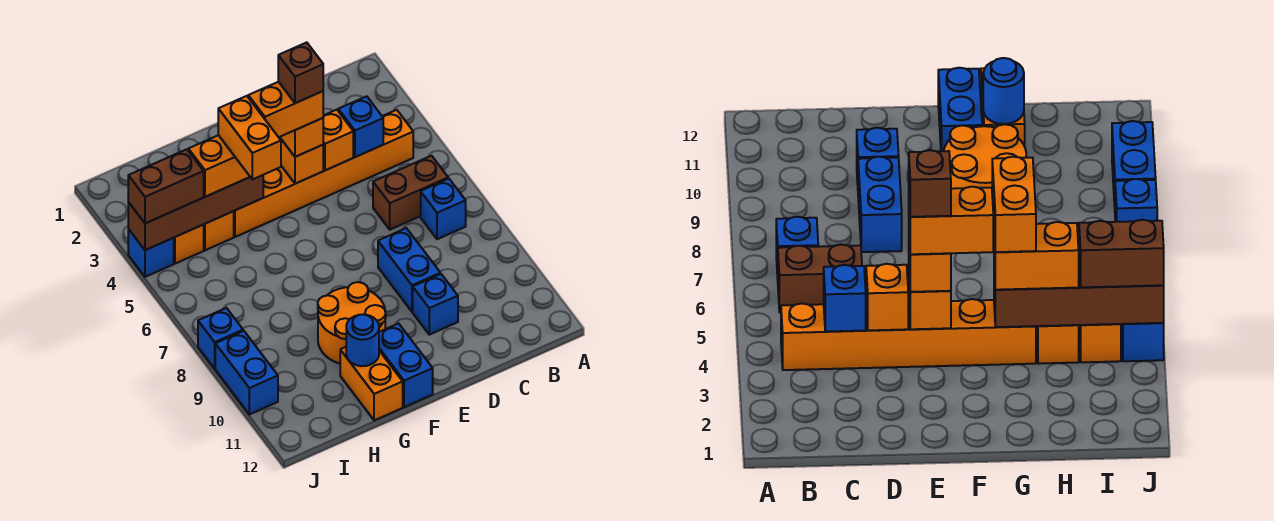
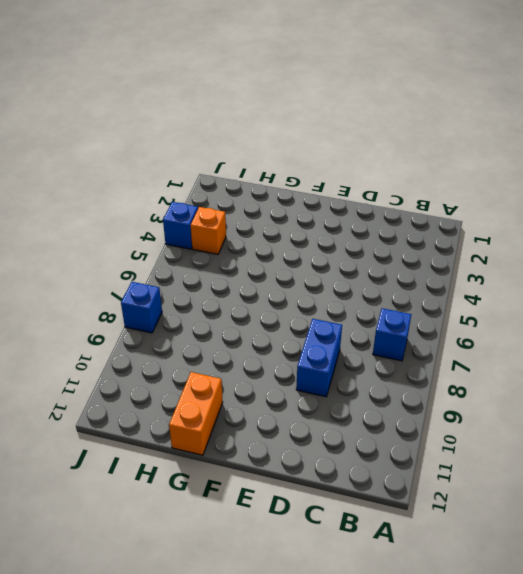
none -> orange brick B4:G4 level 1
none -> brown brick B6:C6 level 1
none -> blue brick D10 level 1

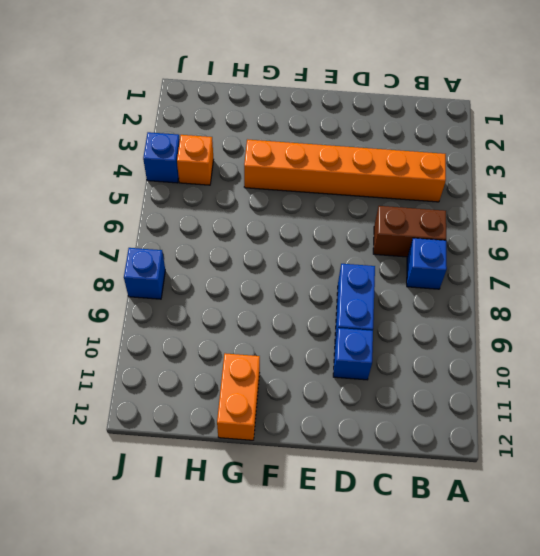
none -> orange round brick F9:G10 level 1
none -> blue brick F11:F12 level 1
none -> orange brick H4 level 1

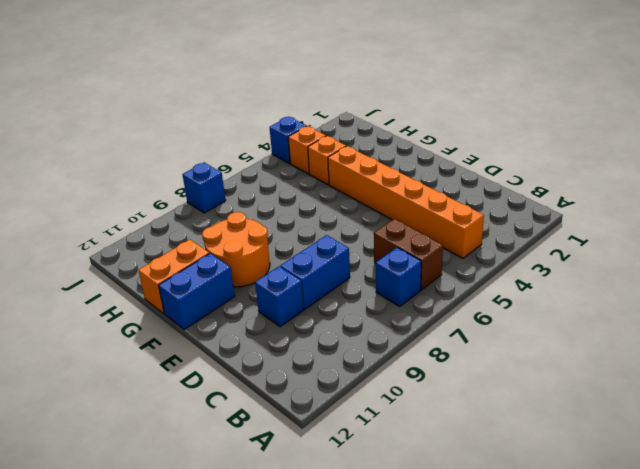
none -> blue brick J9:J10 level 1
none -> blue brick C4 level 2
none -> orange brick D4 level 2

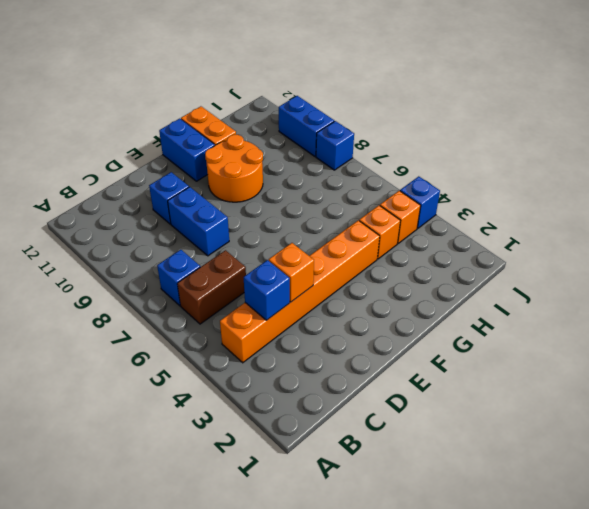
none -> orange brick E4 level 2
none -> brown brick G4:J4 level 2
none -> blue round brick G11 level 2

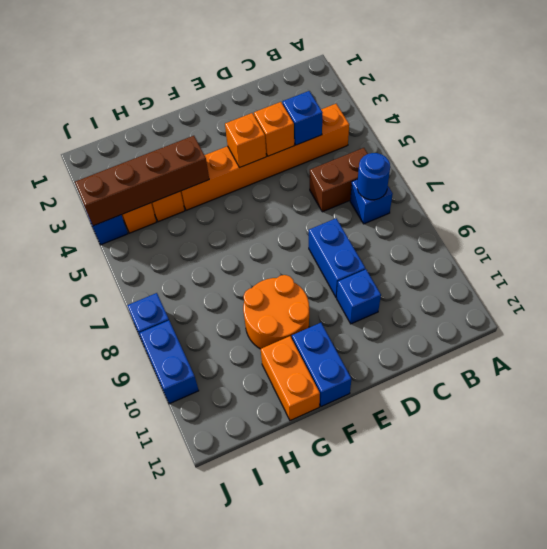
blue round brick B7 level 2 -> blue round brick G11 level 2
none -> orange brick E4 level 3
none -> orange brick G4:H4 level 3
none -> brown brick I4:J4 level 3

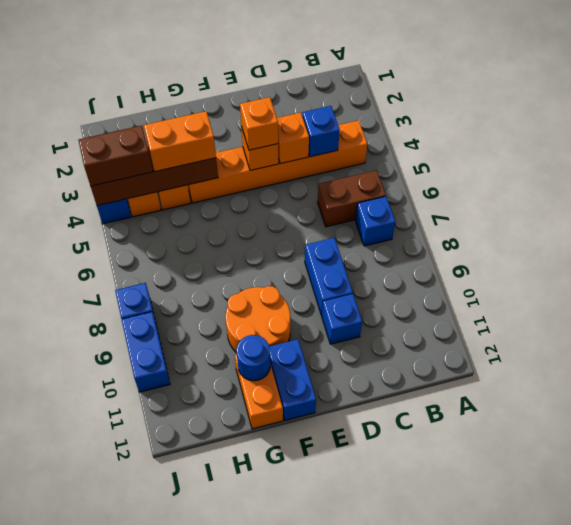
none -> orange brick E4:F4 level 4
none -> orange brick G4:G5 level 4
none -> brown brick E4 level 5

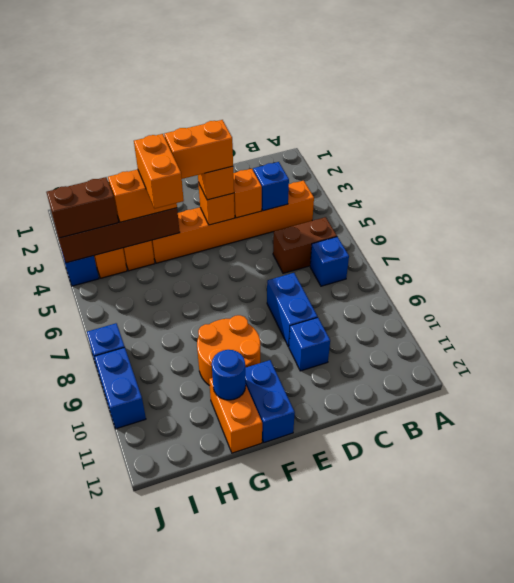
none -> brown brick E4 level 5

